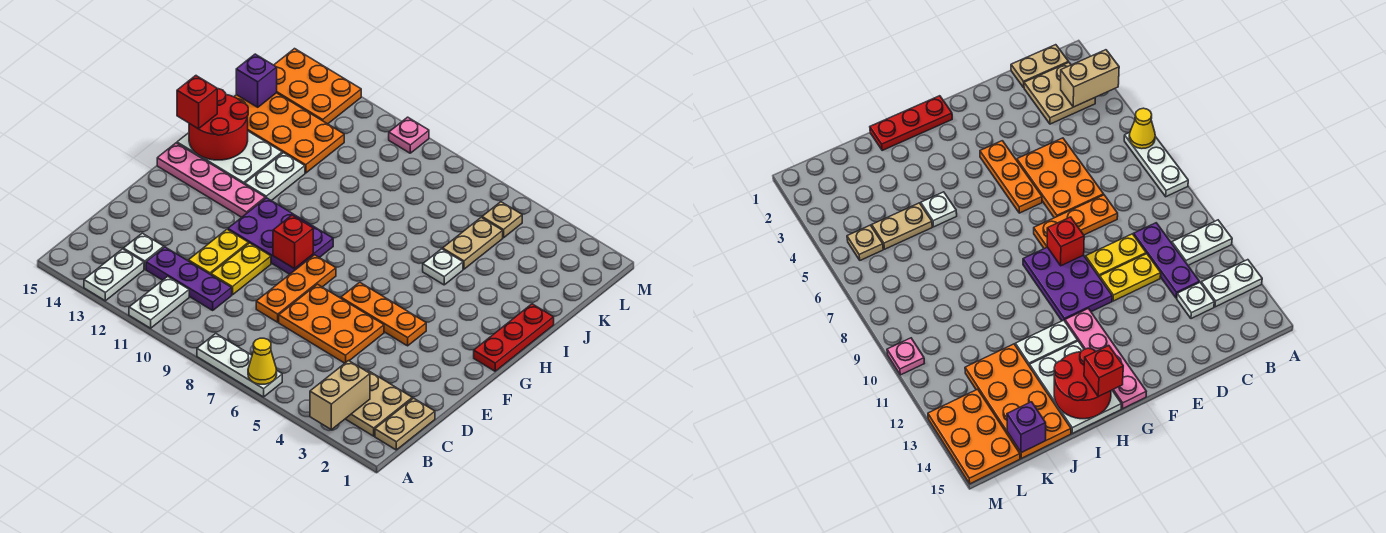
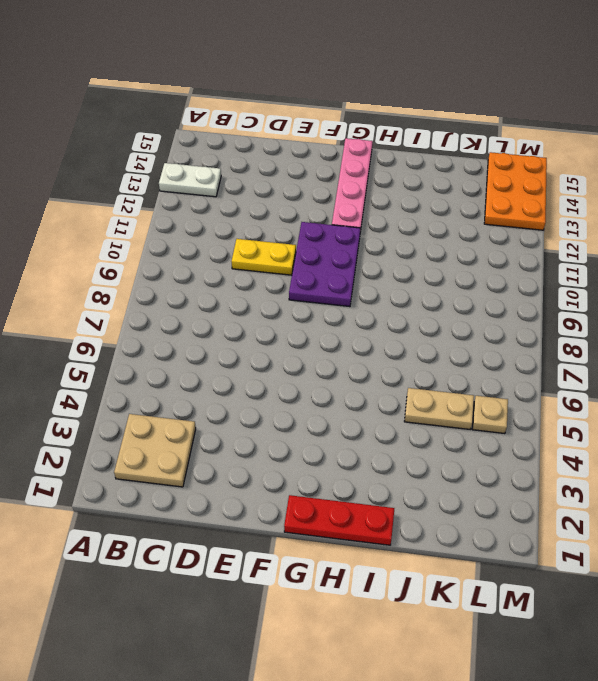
none -> white plate A6:A8 level 1
none -> white plate A11:B11 level 1
none -> tan plate B1:C1 level 1

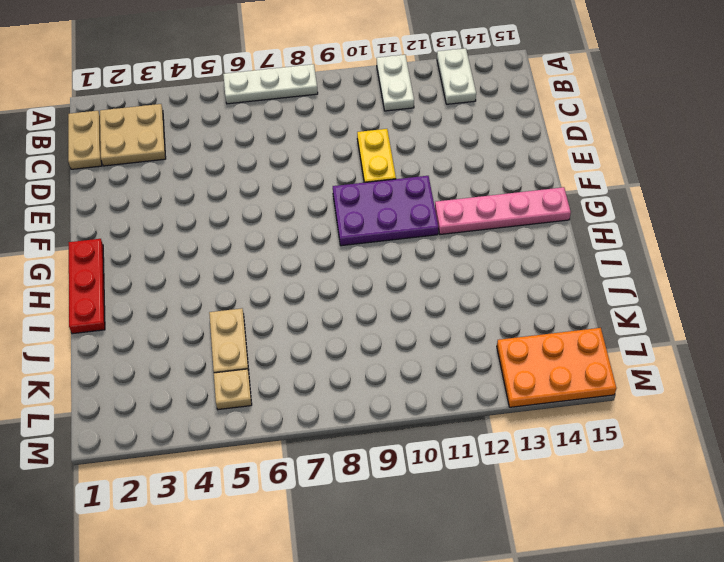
none -> purple plate C10:C12 level 1
none -> white plate C13 level 1
none -> orange plate D5:E7 level 1

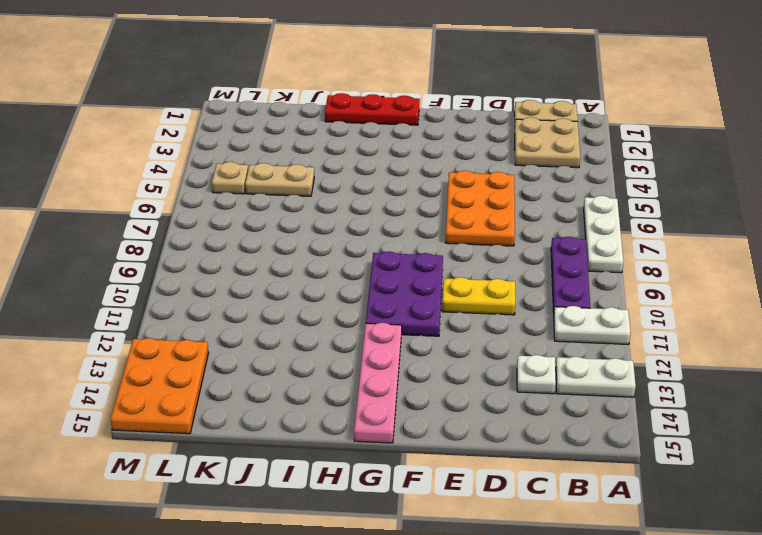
purple plate B8:B10 level 1 -> purple plate C10:C12 level 1
none -> orange plate D8:F8 level 1
none -> yellow plate D11:E11 level 1
none -> orange plate F4:F6 level 1

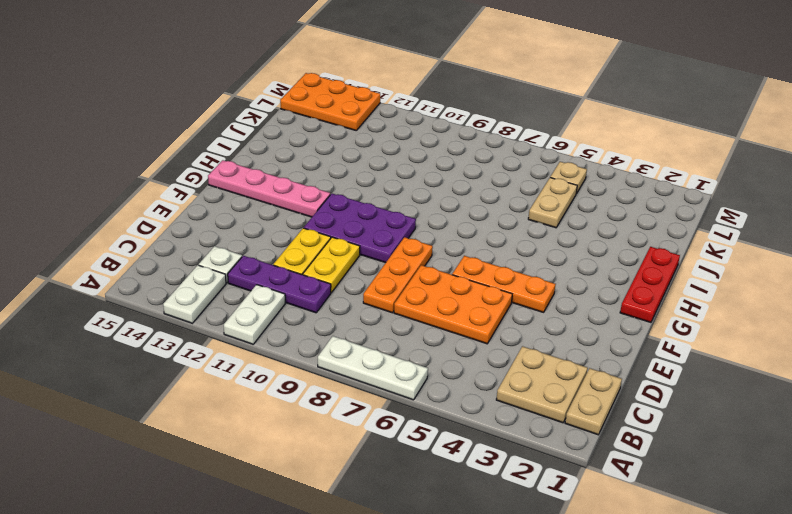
none -> white plate H12:I12 level 1
none -> white plate H13:I15 level 1
none -> white plate I5 level 1

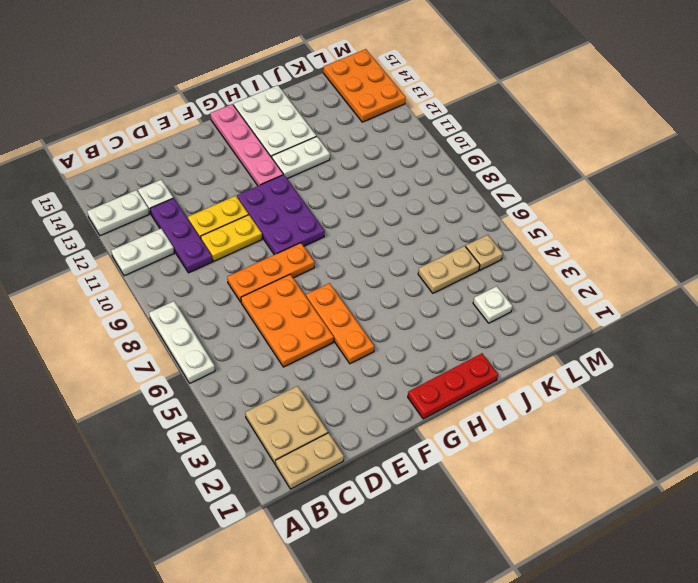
white plate K3 level 1 -> white plate I5 level 1
none -> orange plate J12:K15 level 1
none -> pink plate M10 level 1
none -> tan brick A3:B3 level 2

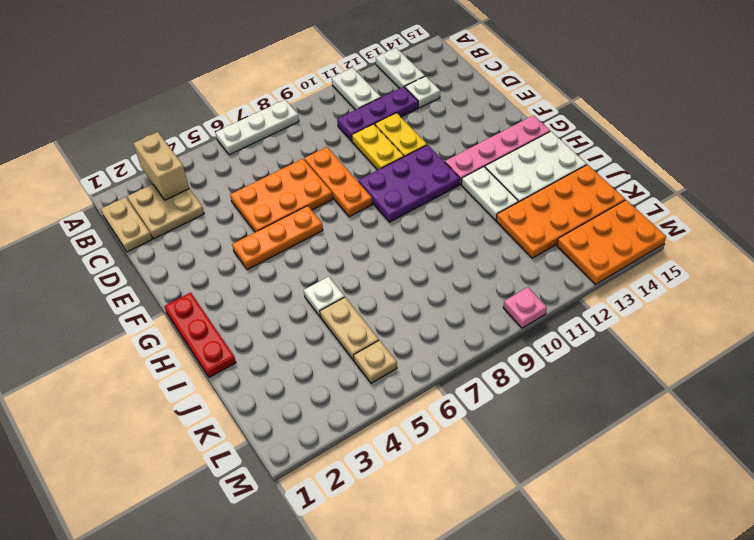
none -> yellow cone A6 level 2
none -> red brick F9 level 2
none -> red round brick H14:I15 level 2

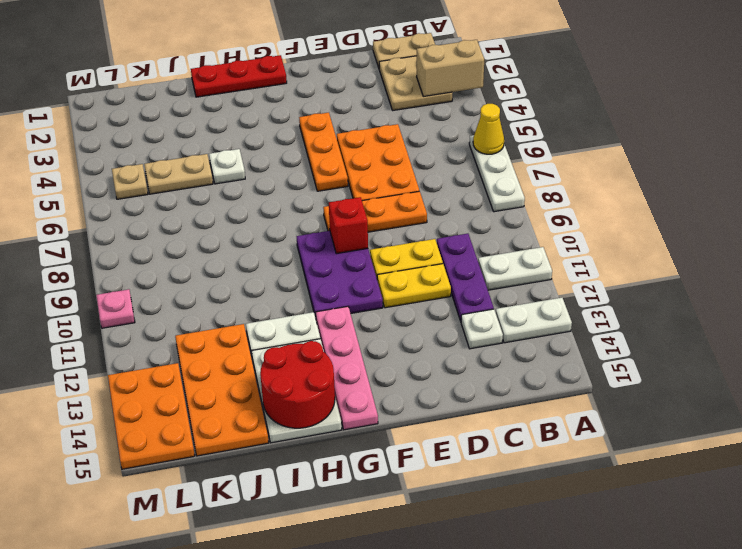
none -> purple brick K15 level 2
none -> red brick H15 level 3

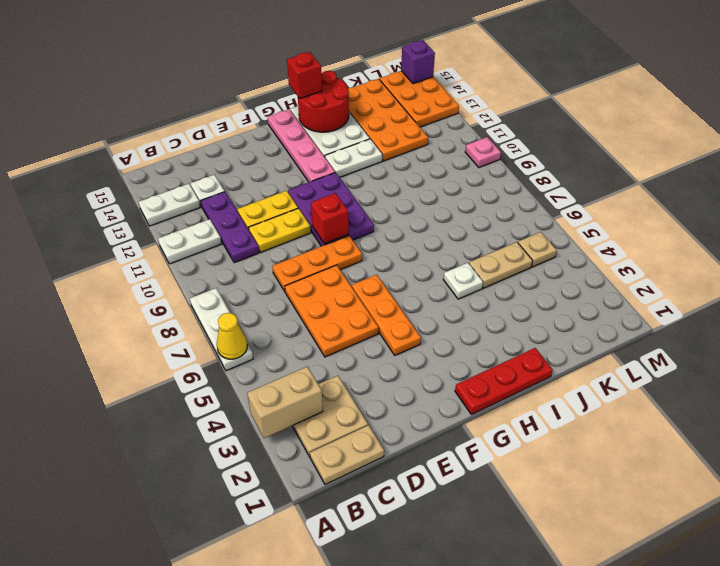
purple brick M15 level 2 -> purple brick K15 level 2

